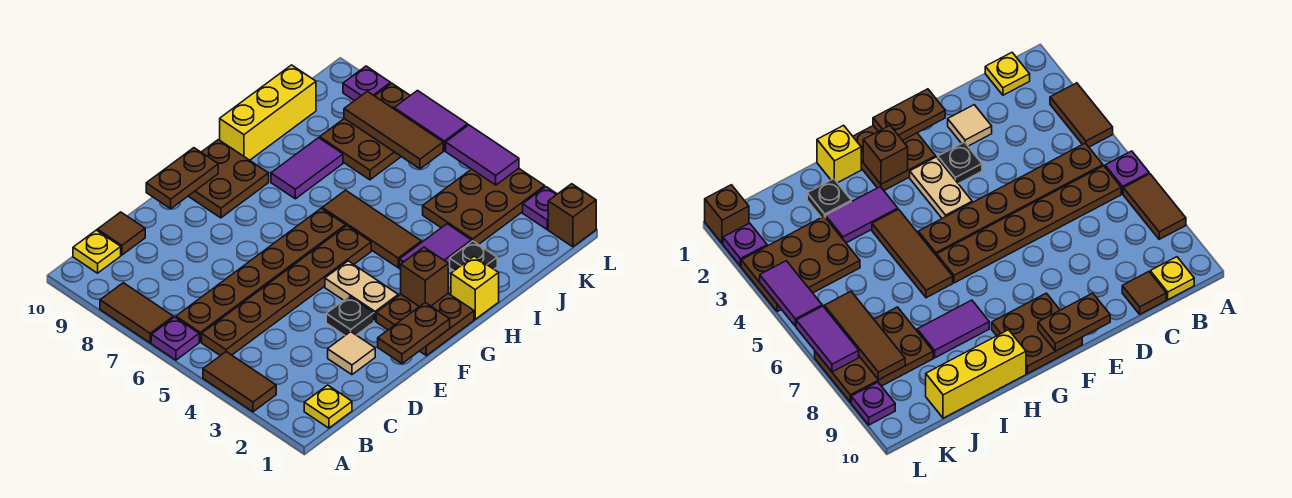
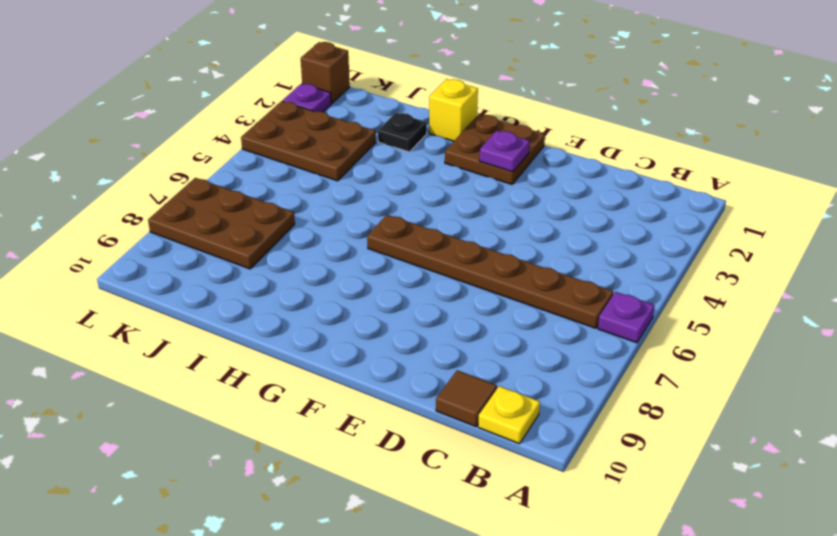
purple plate F2 level 2 -> purple plate L9 level 1
none -> brown tile A3:A4 level 1
none -> brown tile A7:A8 level 1
none -> yellow plate B1 level 1
none -> brown plate B5:G5 level 1

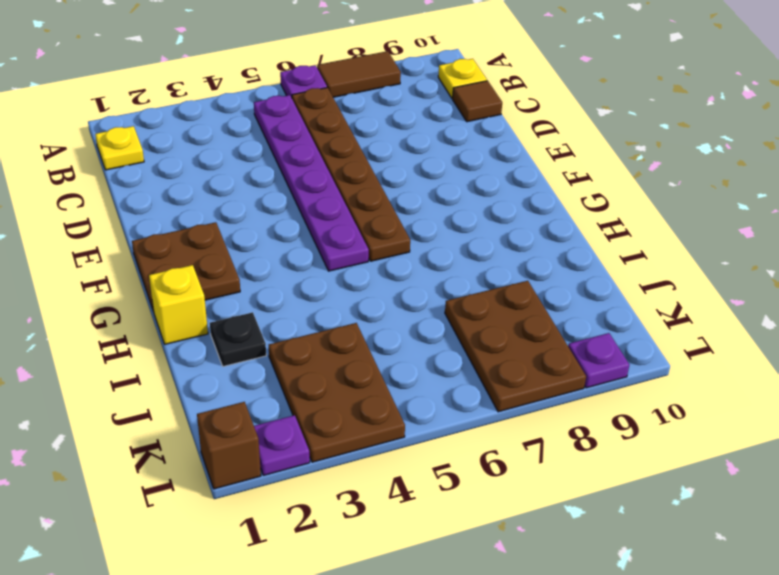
purple plate B5:G5 level 1 -> brown plate B5:G5 level 1
none -> brown tile A3:A4 level 1
none -> tan tile D2 level 1
none -> black plate E3 level 1
none -> tan plate F3:F4 level 1

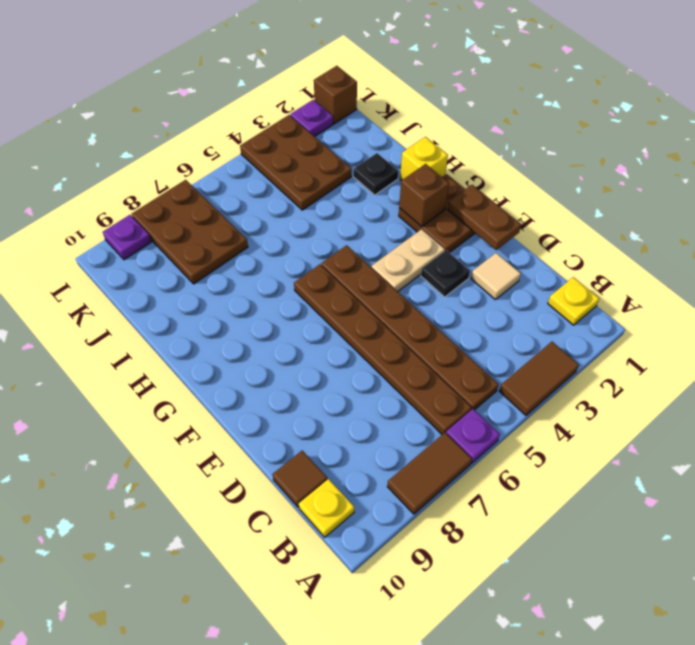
none -> brown plate F9:G10 level 1
none -> purple tile H3:I3 level 1
none -> brown tile H4:H6 level 1
none -> purple tile H8:I8 level 1

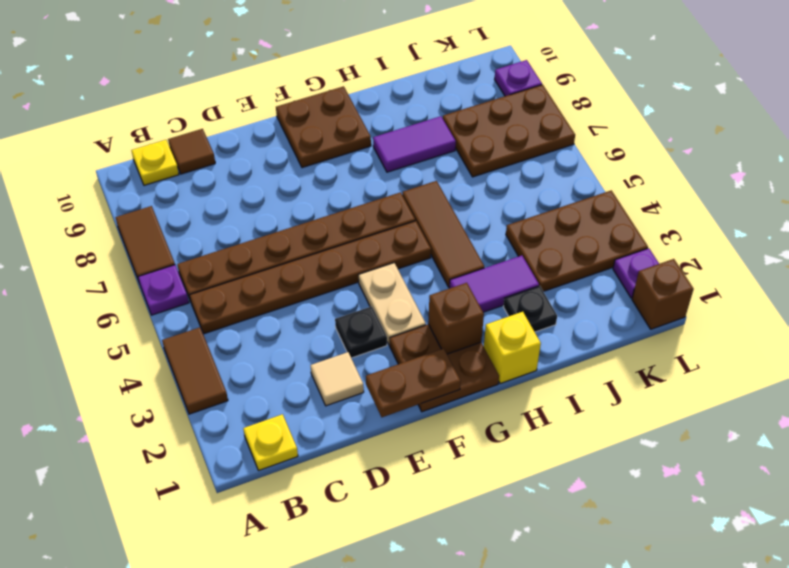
none -> yellow brick H10:J10 level 1
none -> brown plate E10:F10 level 2
none -> brown tile K6:K8 level 2
none -> purple tile L4:L5 level 2

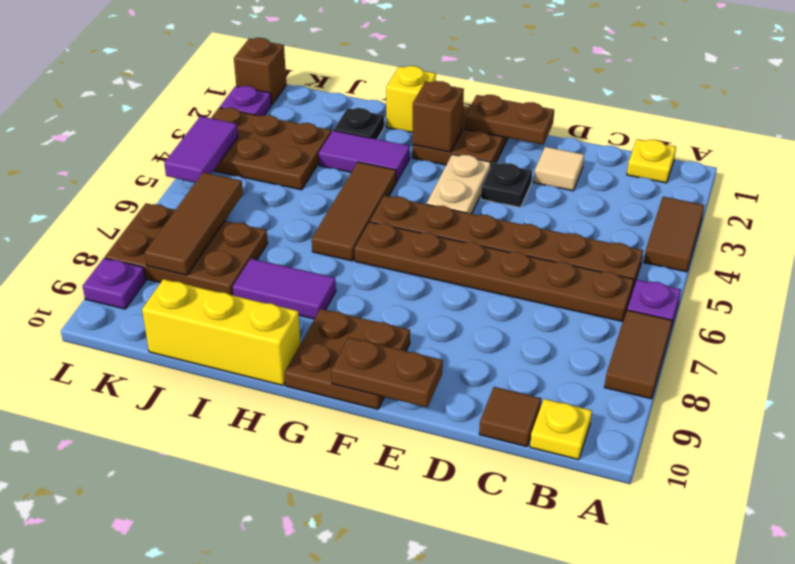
none -> purple tile L6:L7 level 2

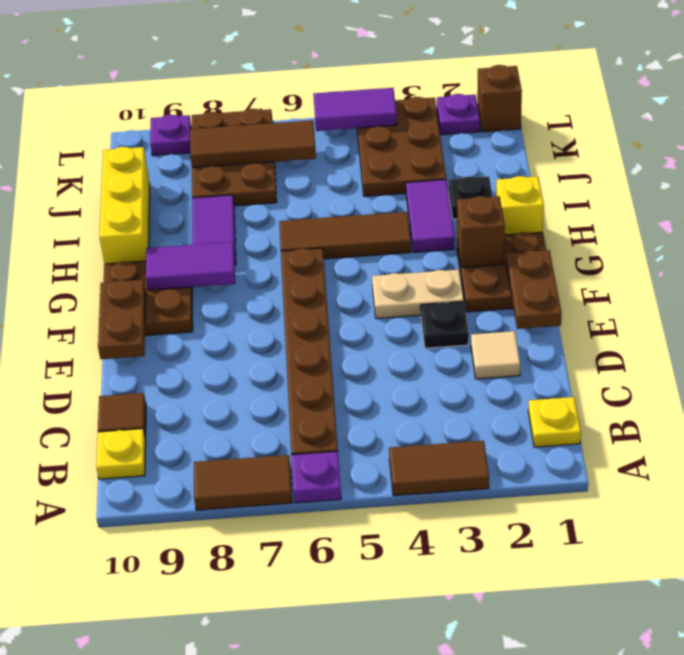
purple tile G8:G9 level 2 -> purple tile L6:L7 level 2
none -> brown plate B5:G5 level 1

